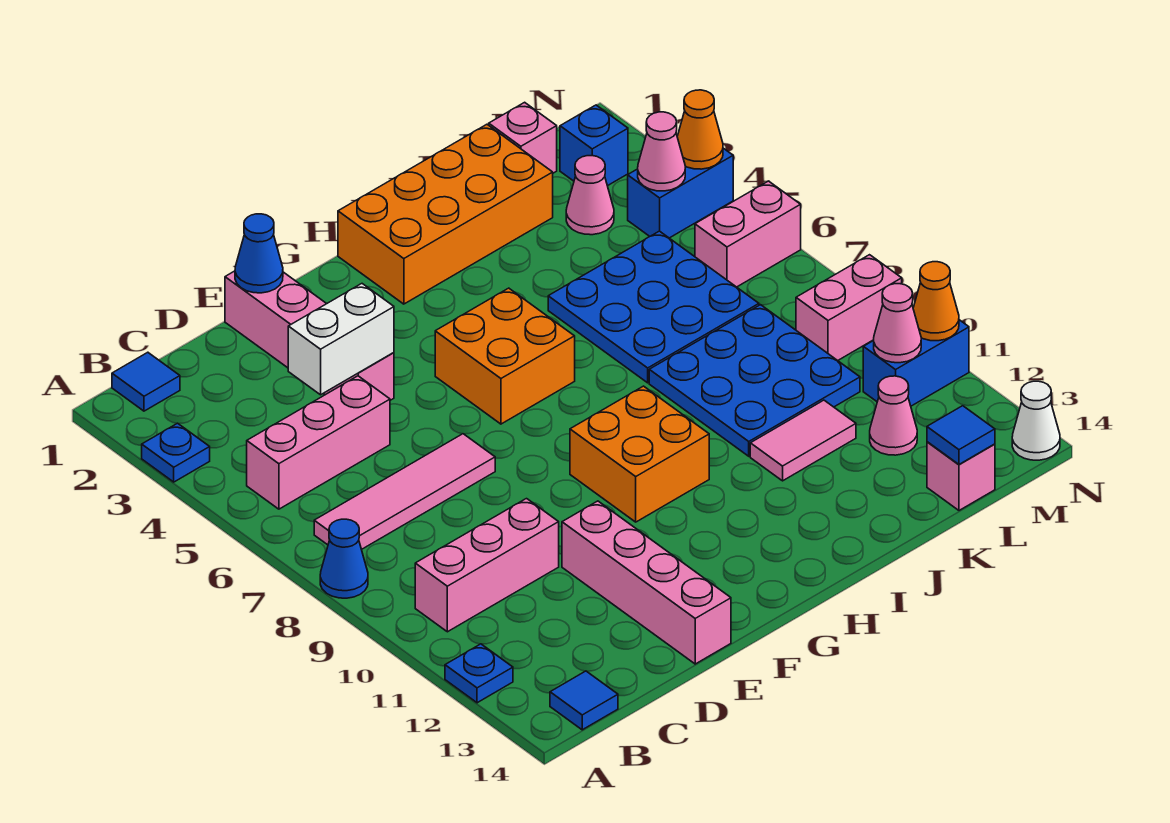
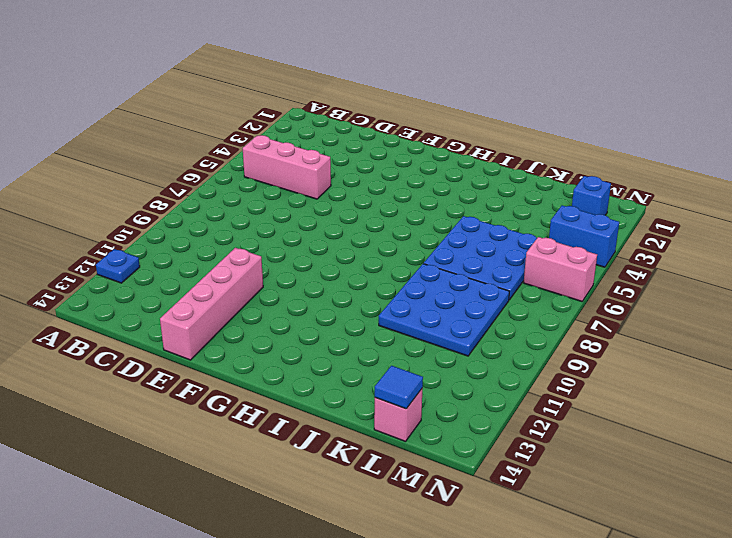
none -> blue plate A3 level 1
none -> blue cone A8 level 1
none -> blue tile B1 level 1
none -> pink tile B7:E7 level 1

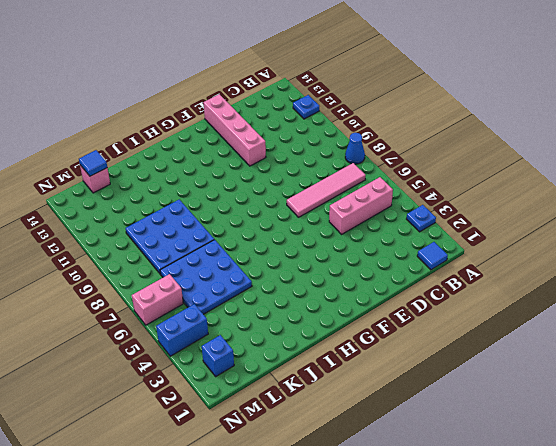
none -> pink brick B10:D10 level 1
none -> blue tile B14 level 1
none -> pink brick E1:E4 level 1
none -> orange brick G5:H6 level 1

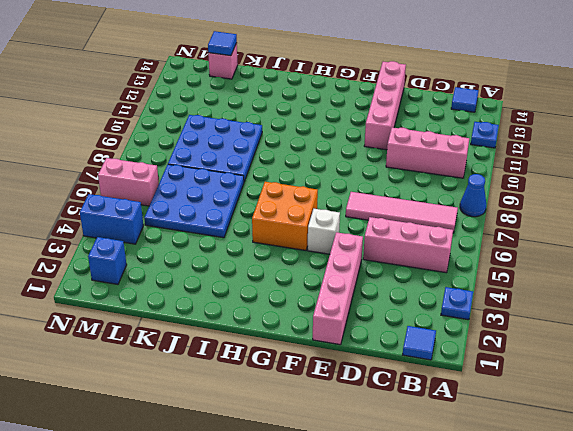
white brick F5 level 1 -> none
none -> orange brick G9:H10 level 1
none -> orange brick H1:K2 level 1
none -> pink tile J11:K11 level 1
none -> pink brick L1 level 1

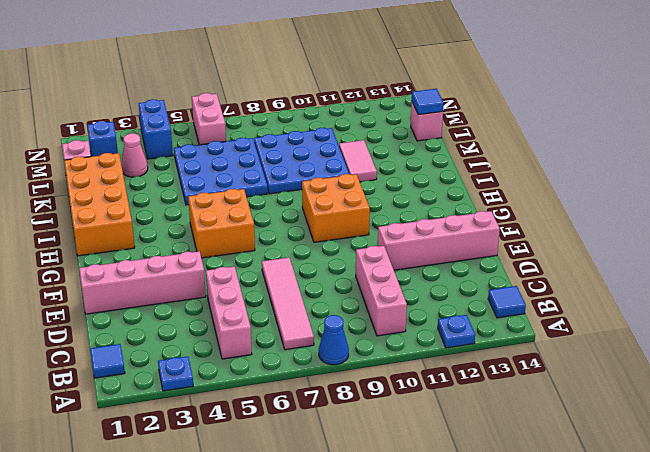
none -> pink cone L12 level 1
none -> pink brick M9:N9 level 1
none -> blue brick M11:N11 level 1
none -> white cone N14 level 1

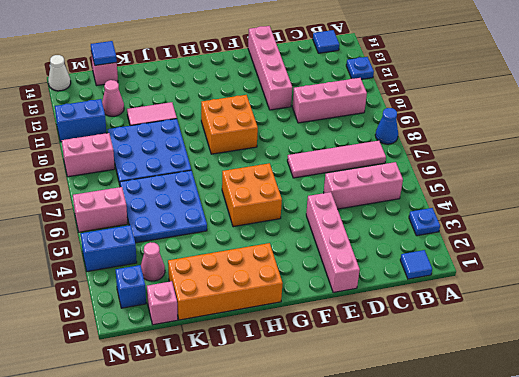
none -> white brick D4:E4 level 2
none -> blue cone E1 level 2
none -> pink cone M4 level 2
none -> pink cone M11 level 2

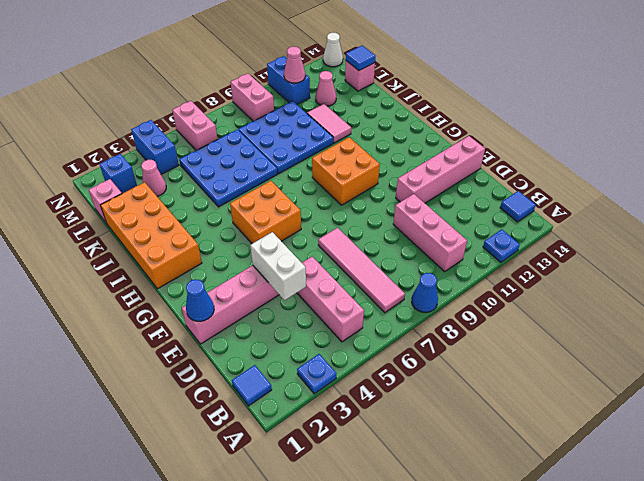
none -> pink cone M4 level 2
none -> orange cone N4 level 2
none -> orange cone N11 level 2

